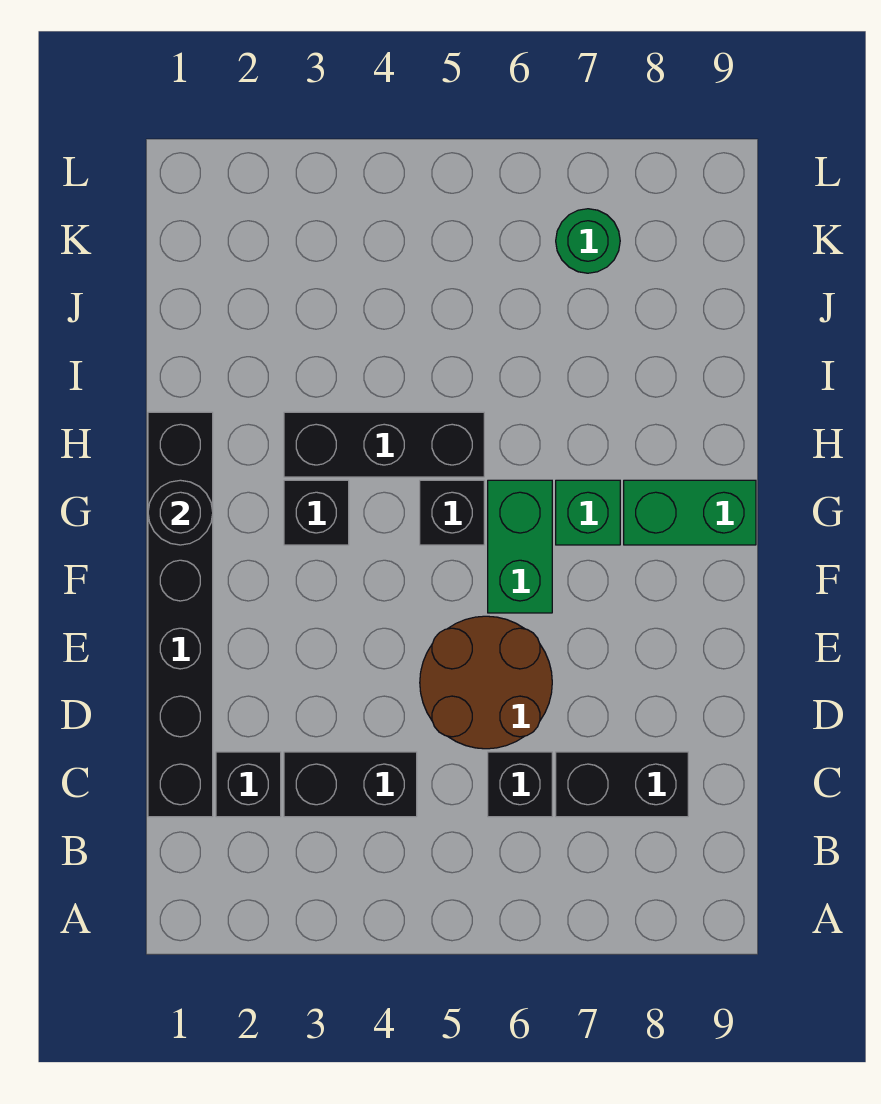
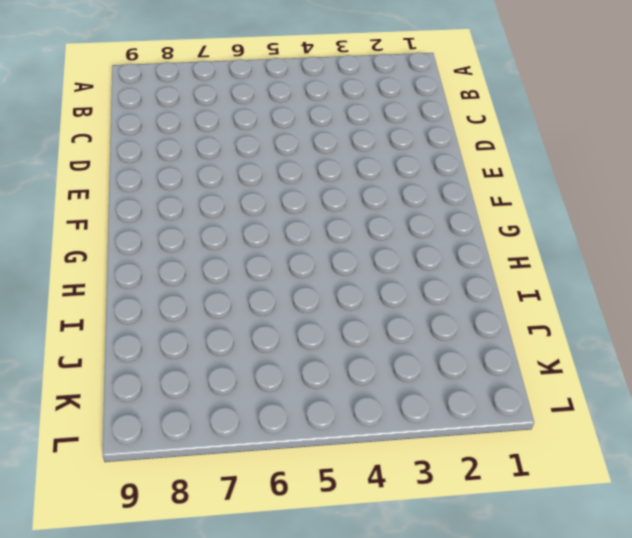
none -> black brick C1:H1 level 1
none -> black brick C2 level 1
none -> black brick C3:C4 level 1

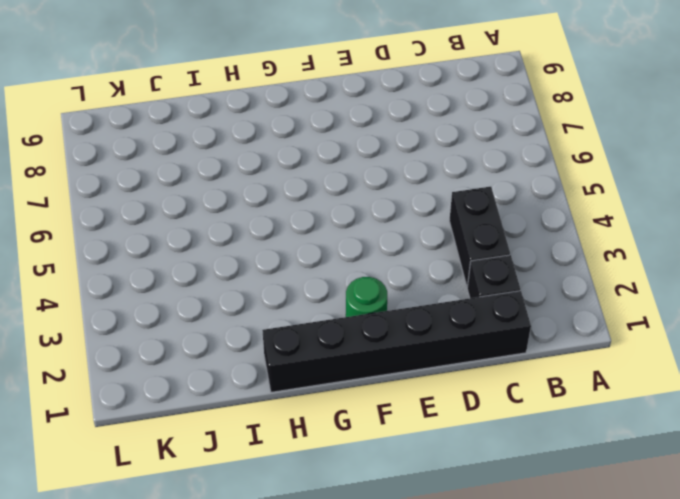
green round brick F2 level 1 -> green round brick K7 level 1
none -> black brick C6 level 1
none -> black brick C7:C8 level 1
none -> brown round brick D5:E6 level 1

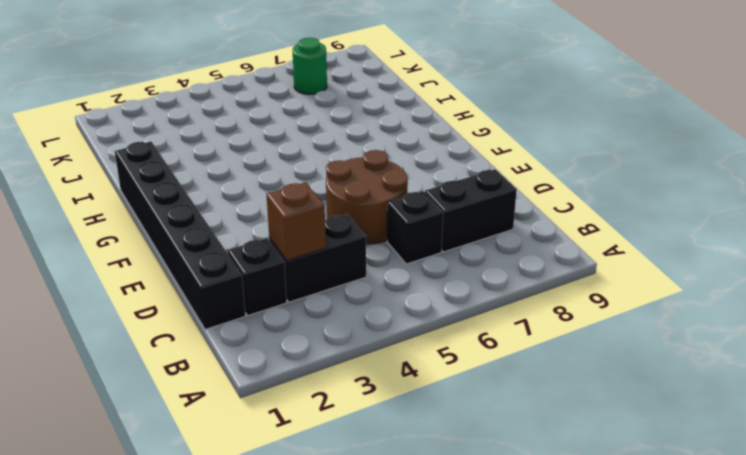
brown brick C3 level 2 -> none
none -> green brick F6:G6 level 1
none -> black brick G3 level 1
none -> black brick G5 level 1

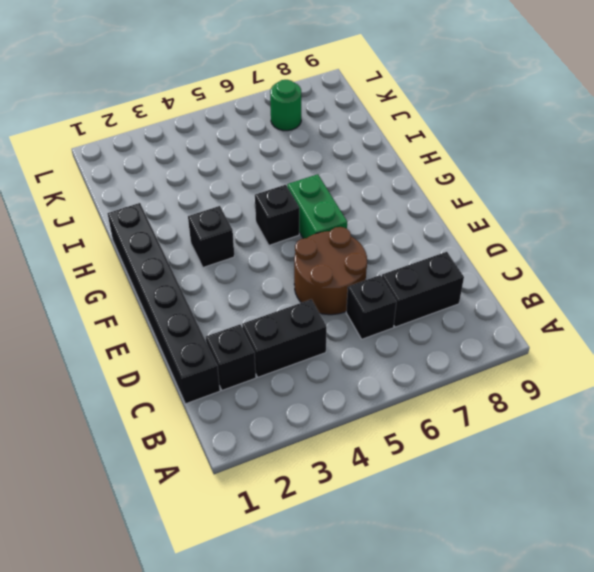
none -> green brick G7 level 1
none -> green brick G8:G9 level 1
none -> black brick H3:H5 level 1

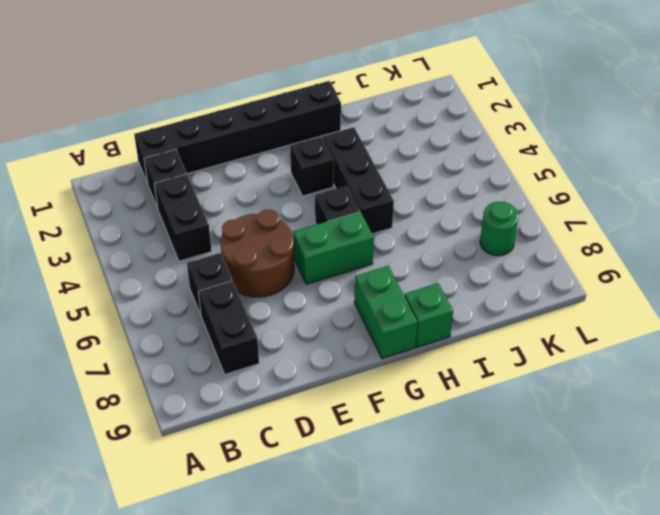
green brick H9 level 1 -> green brick G7 level 1
none -> black round brick G1 level 2

